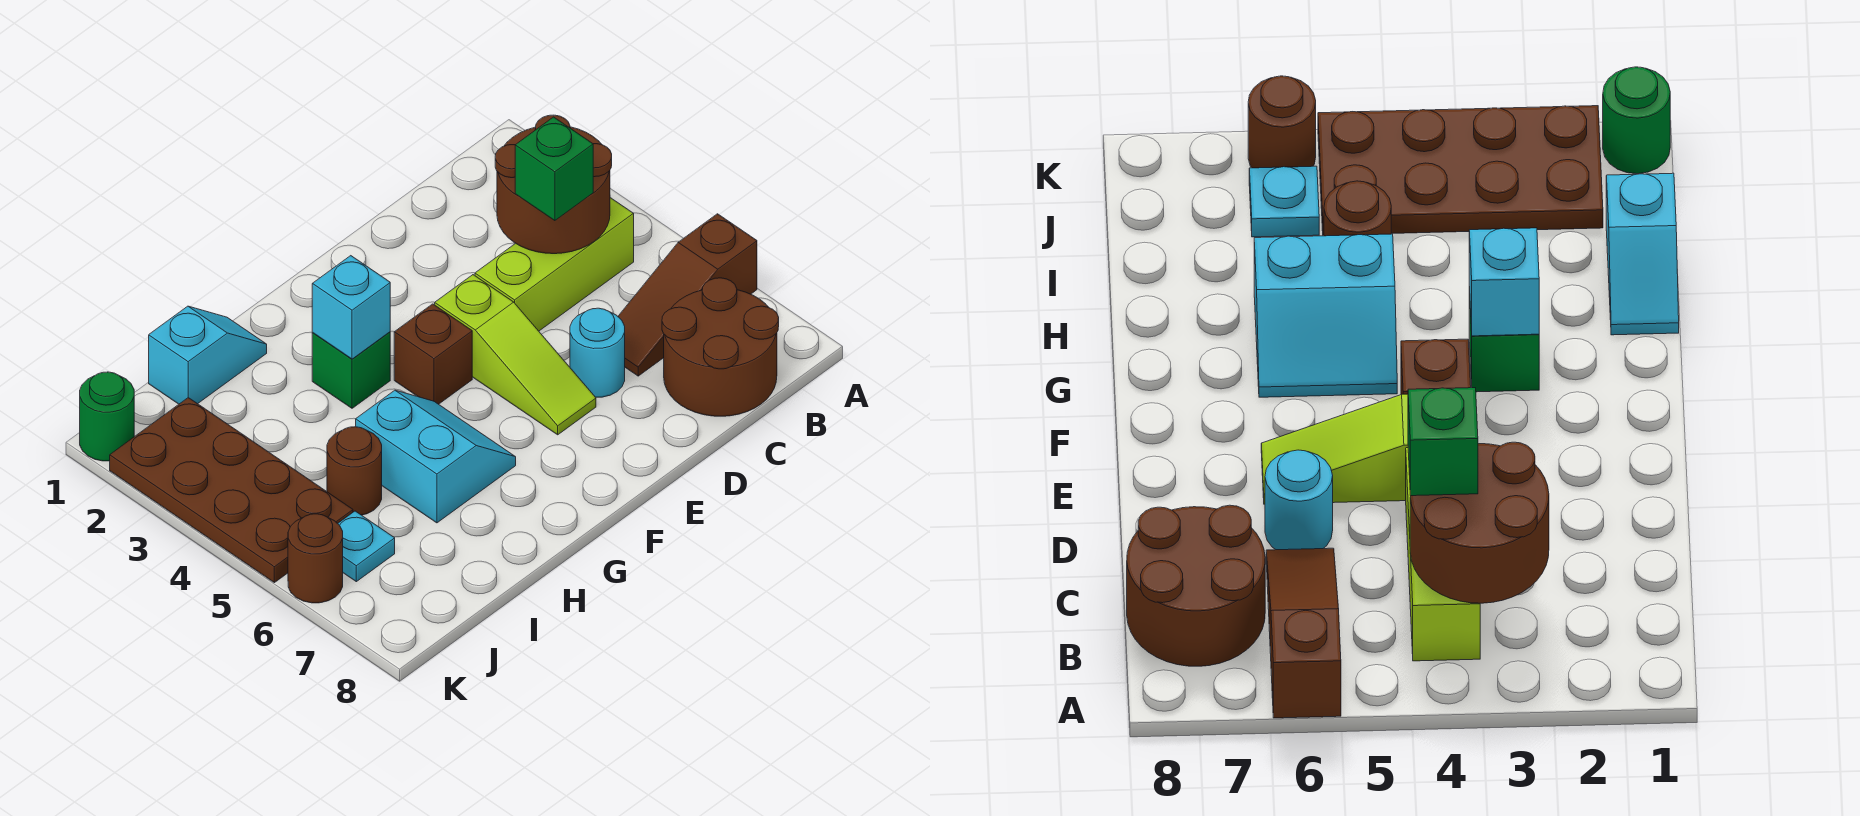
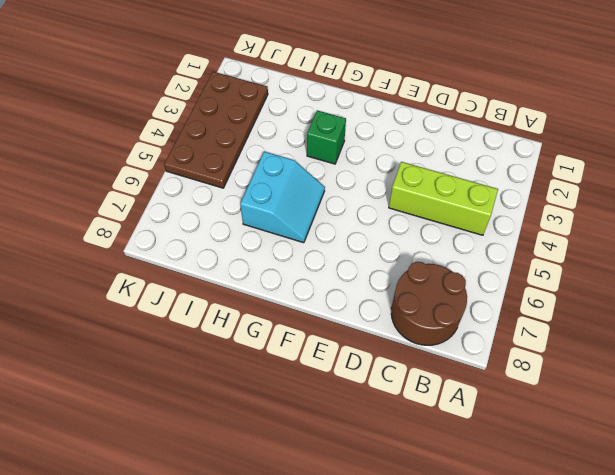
none -> brown slope A6:C6 level 1 top A
none -> cyan round brick D6 level 1
none -> lime slope E4:E6 level 1 top 4

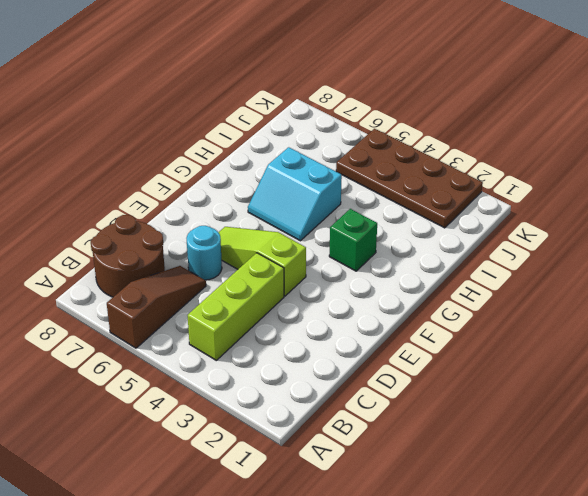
none -> brown brick F4 level 1
none -> cyan slope H1:I1 level 1 top I
none -> brown round brick I5 level 1

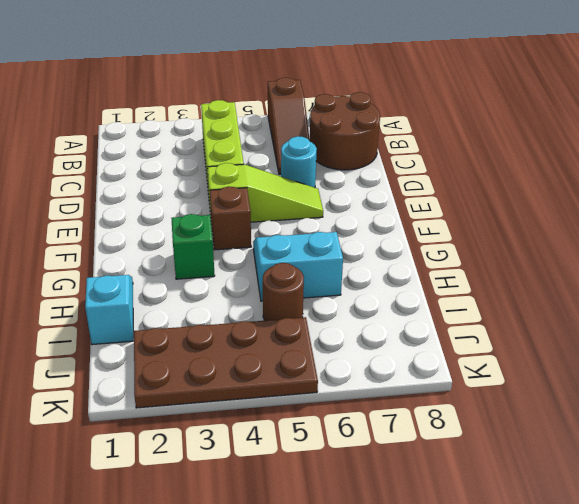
none -> cyan plate J6 level 1
none -> green round brick K1 level 1
none -> brown round brick K6 level 1

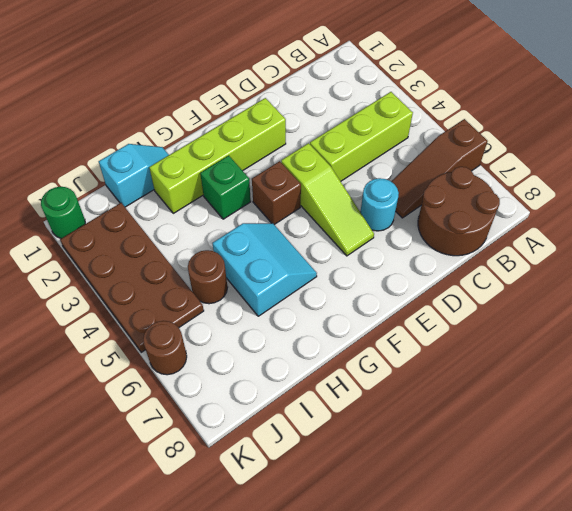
lime brick E2:H2 level 1 -> none
none -> cyan plate J6 level 1
none -> brown round brick B3:C4 level 2
none -> cyan brick G3 level 2

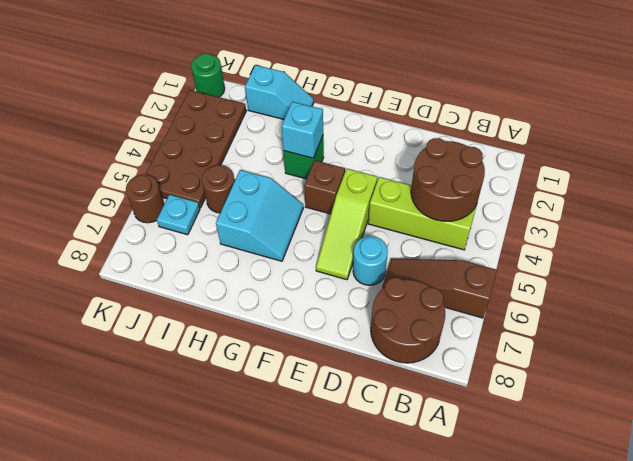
none -> green brick C4 level 3

